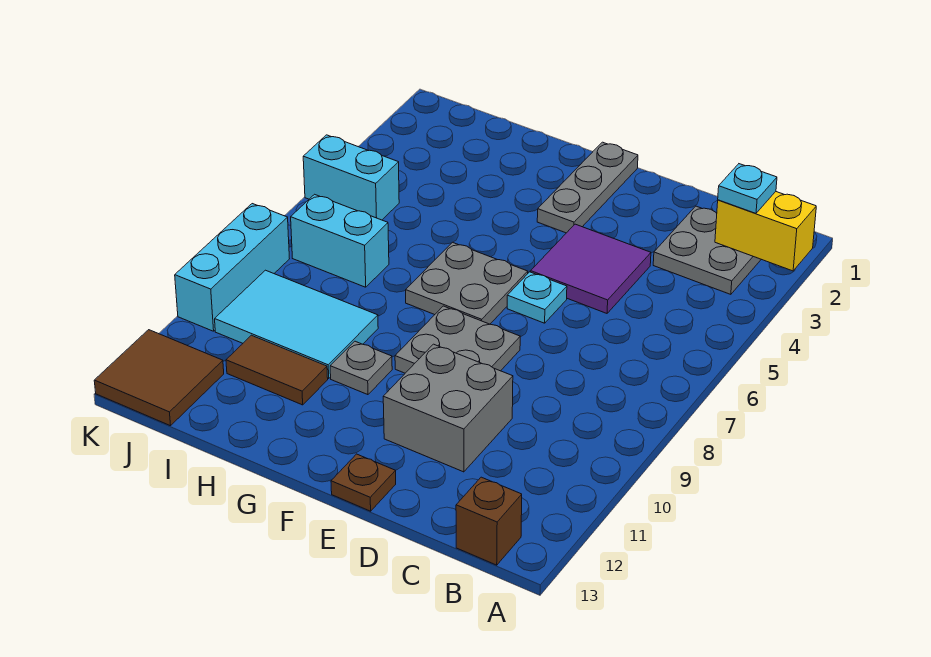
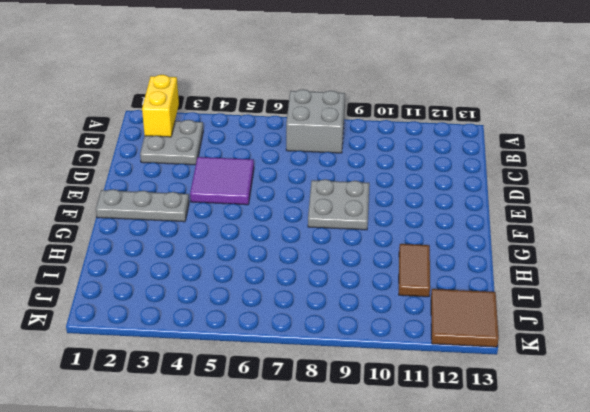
grey brick A7:B8 level 1 -> grey brick D10:E11 level 1
none -> brown brick B13 level 1
none -> cyan plate E6 level 1
none -> brown plate E13 level 1

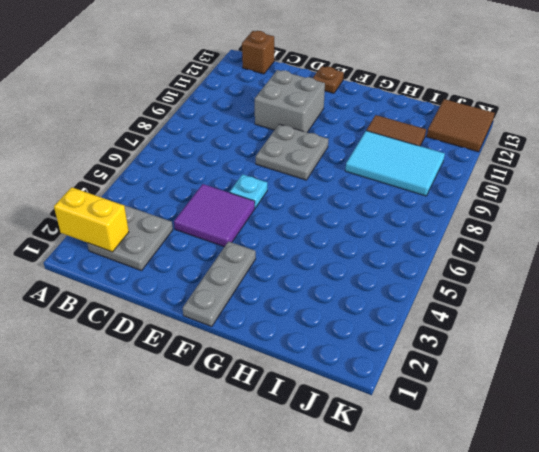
none -> grey plate F6:G7 level 1
none -> grey plate G10 level 1
none -> cyan brick I7:J7 level 1

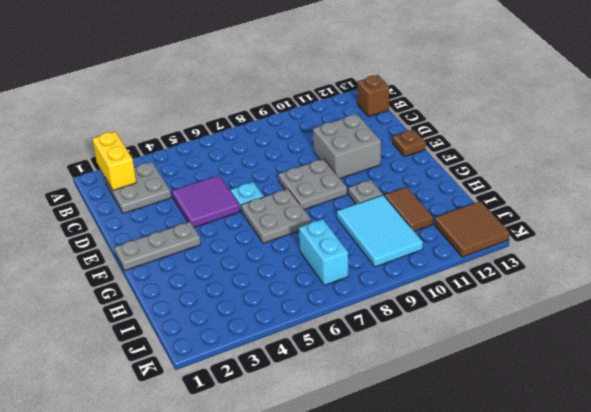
none -> cyan brick J5:K5 level 1
none -> cyan brick K8:K10 level 1
none -> cyan plate B2 level 3

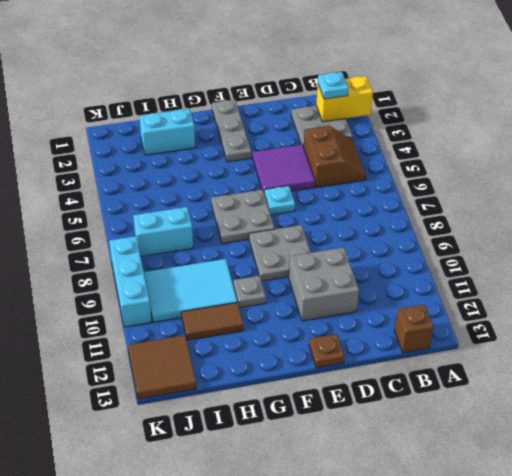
brown slope B4:C5 level 1 top C -> none
cyan brick H2:I2 level 1 -> cyan brick J5:K5 level 1

